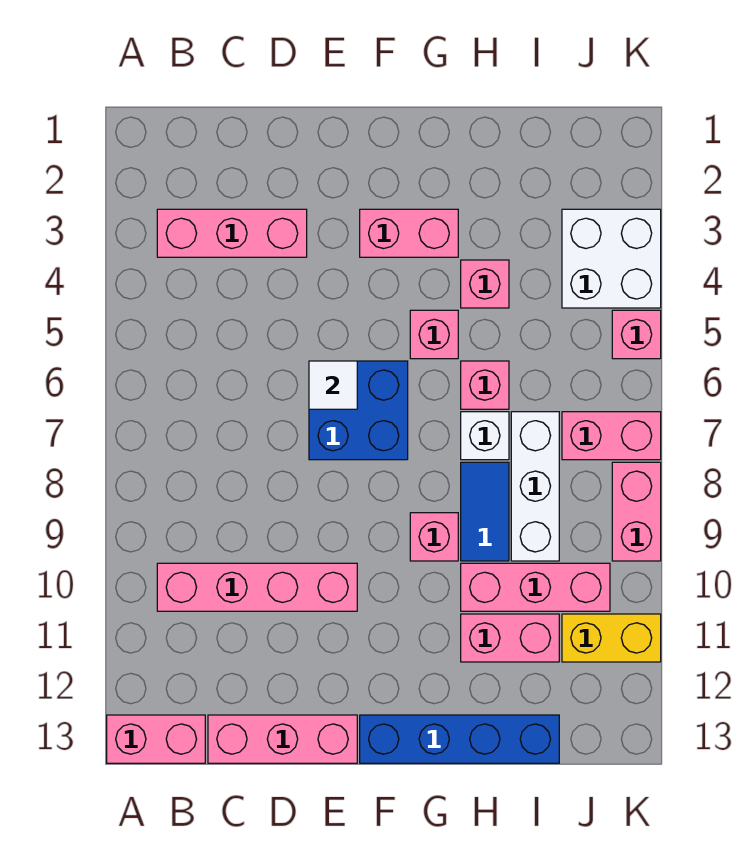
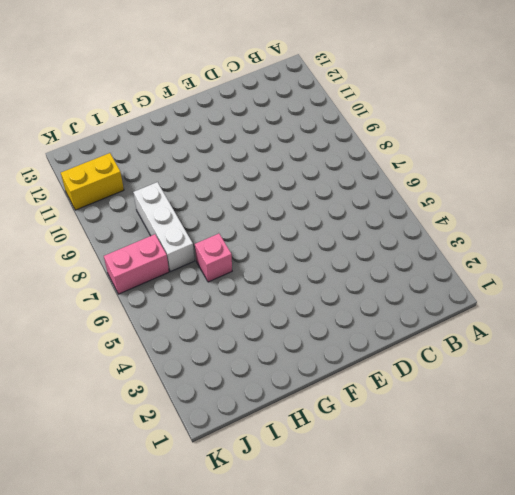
none -> pink brick A13:B13 level 1
none -> pink brick B3:D3 level 1
none -> pink brick B10:E10 level 1

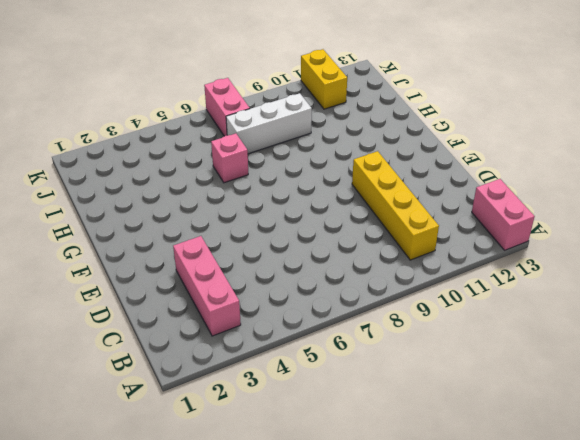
yellow brick B10:E10 level 1 -> pink brick B10:E10 level 1
none -> pink brick C13:E13 level 1
none -> blue brick E6:F7 level 1
none -> pink brick F3:G3 level 1

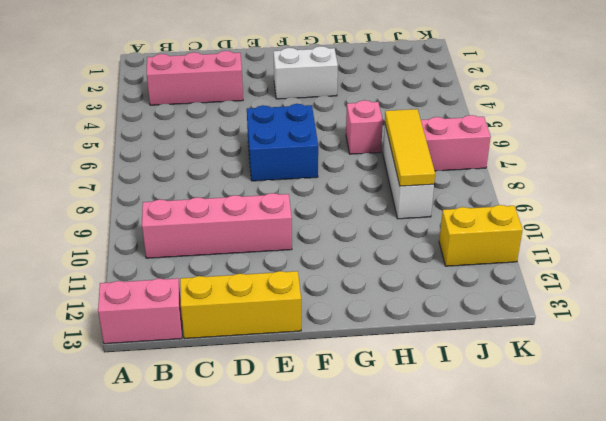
yellow brick C13:E13 level 1 -> pink brick C13:E13 level 1
white brick F3:G3 level 1 -> pink brick F3:G3 level 1
yellow tile I7:I9 level 2 -> none
none -> blue brick F13:I13 level 1
none -> pink brick G5 level 1
none -> pink brick G9 level 1

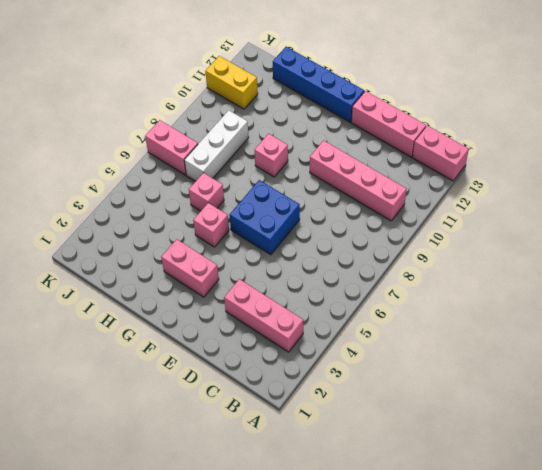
none -> pink brick H4 level 1
none -> white brick H7 level 1
none -> blue tile H8:H9 level 1

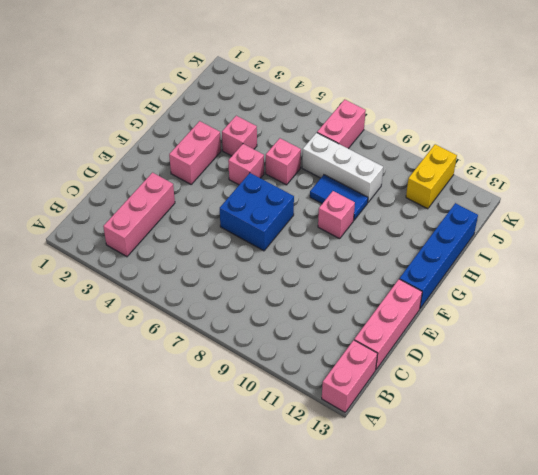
none -> pink brick B10:E10 level 1
none -> white brick H7 level 1
none -> pink brick H10:J10 level 1

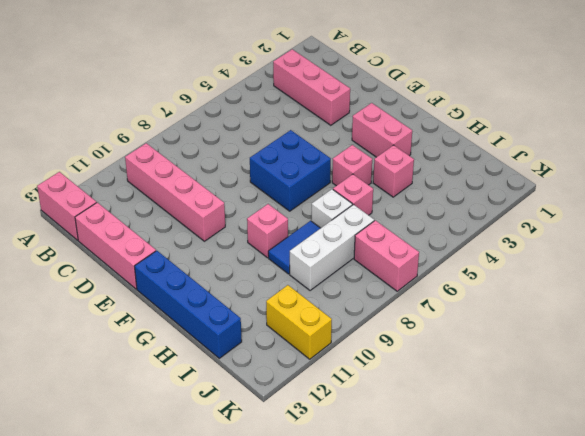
none -> pink brick H10:J10 level 1
none -> pink brick H11:I11 level 1
none -> white brick J3:K4 level 1

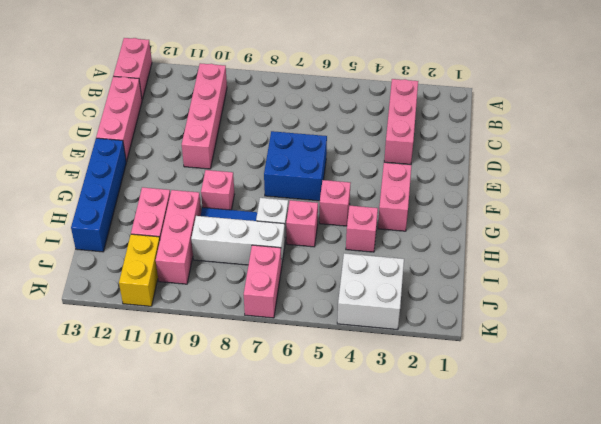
none -> pink brick K5 level 1
none -> pink brick K8:K9 level 1
none -> white tile E6 level 2

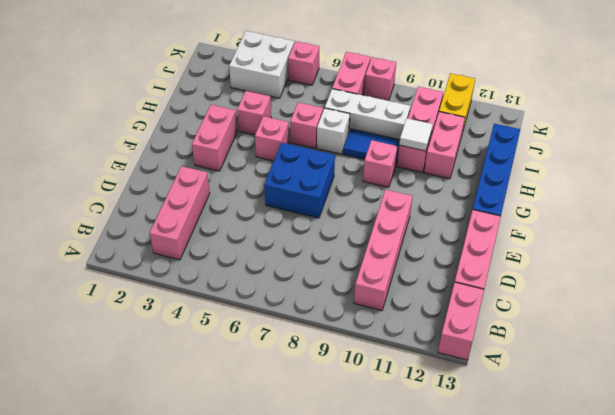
white tile H10 level 2 -> white tile E6 level 2
pink brick K8 level 1 -> pink brick K8:K9 level 1

